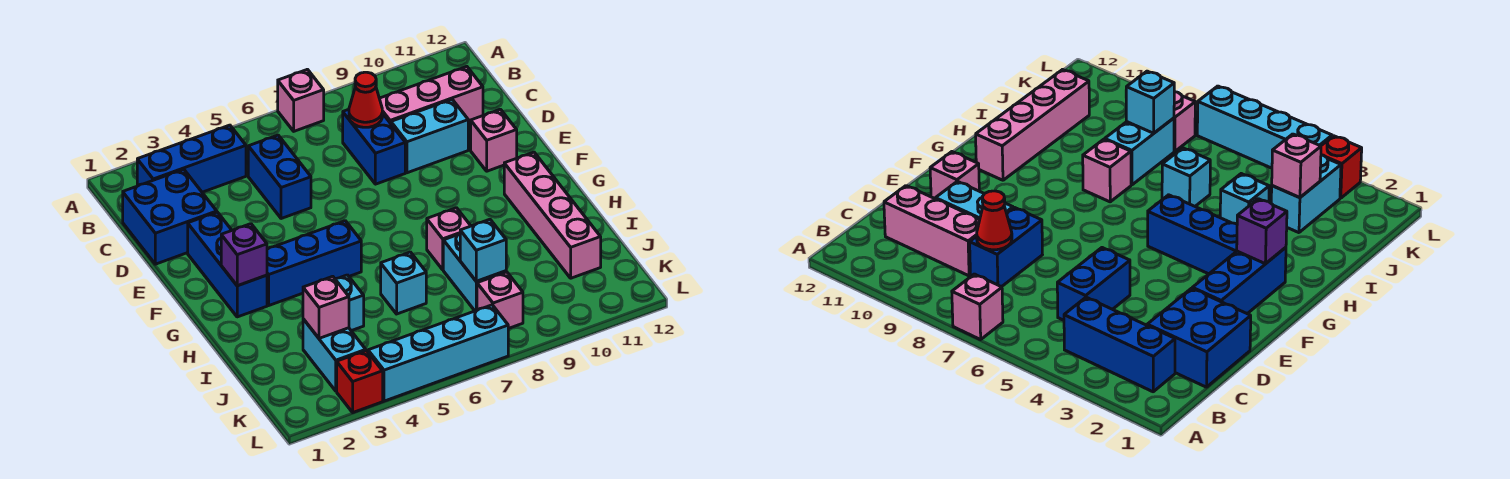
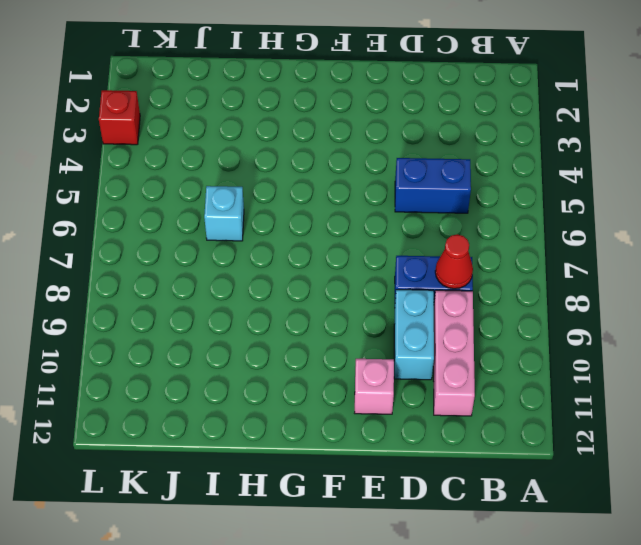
none -> pink brick A7 level 1
none -> blue brick B2:B4 level 1
none -> blue brick C1:D2 level 1

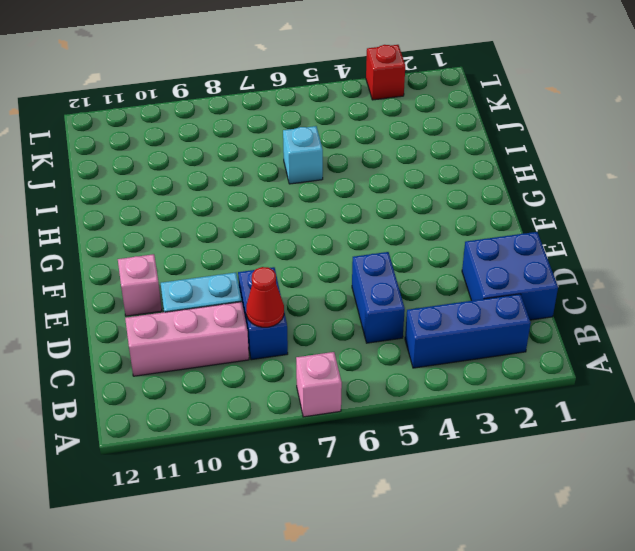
none -> blue brick E2:G2 level 1
none -> blue brick G3:G5 level 1
none -> pink brick G11:J11 level 1

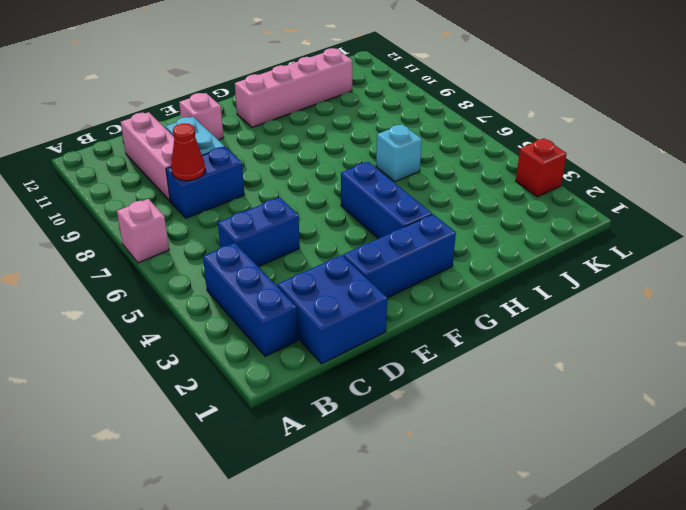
none -> pink brick H8 level 1
none -> cyan brick I4 level 1
none -> cyan brick I8:J8 level 1

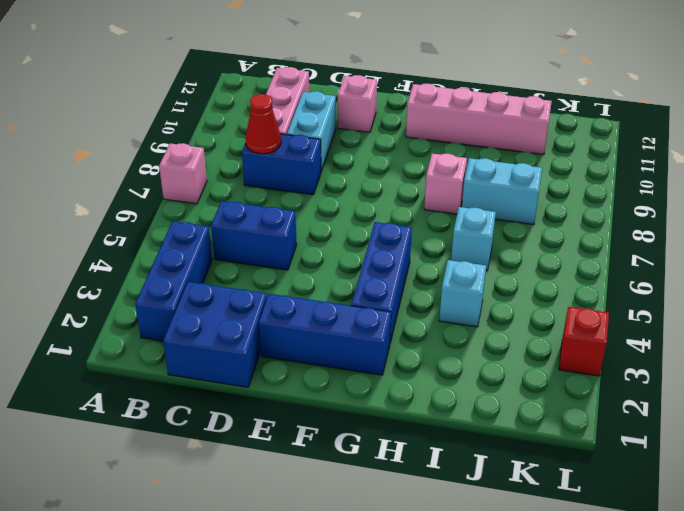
none -> cyan brick J3:K3 level 1
none -> pink brick K8 level 1
none -> cyan brick L4:L7 level 1

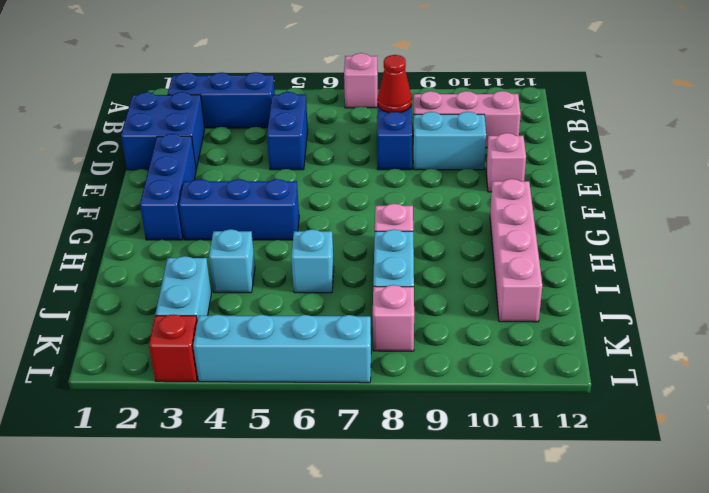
none -> purple brick G2 level 2
none -> pink brick J3 level 2
none -> cyan brick J8 level 2

